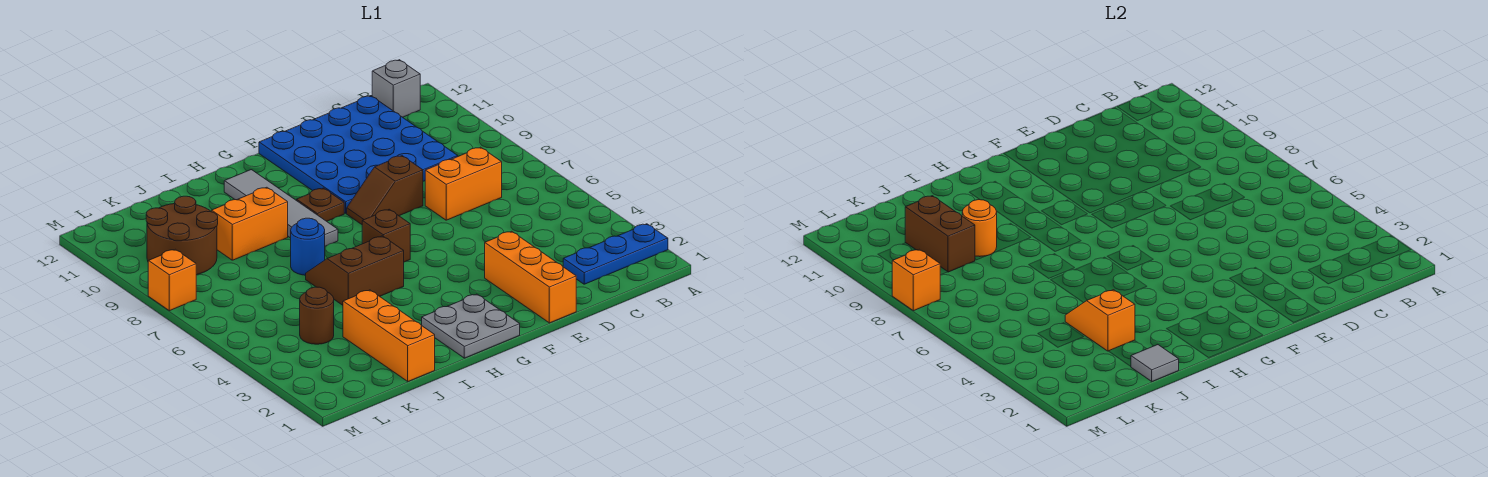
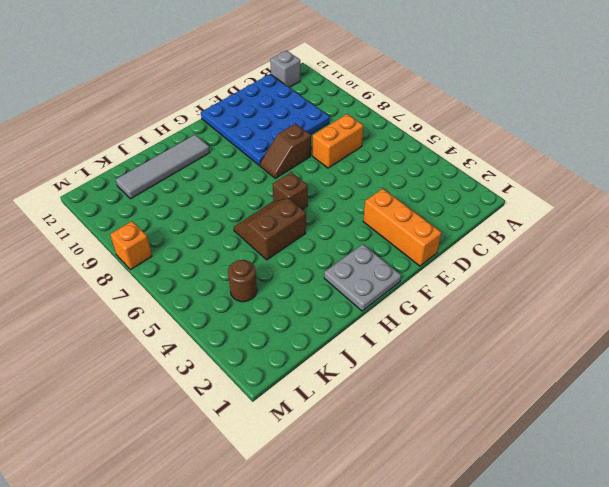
grey tile H11:K11 level 1 -> grey tile H8:H11 level 1
none -> blue plate A2:C2 level 1
none -> brown plate G9 level 1
none -> blue round brick I7 level 1

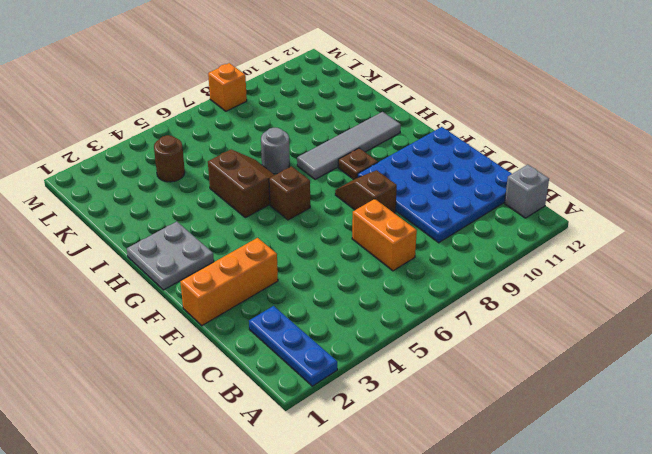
grey round brick I7 level 1 -> blue round brick I7 level 1
none -> orange brick I9:J9 level 1
none -> orange brick J1:J3 level 1
none -> brown round brick K9:L10 level 1

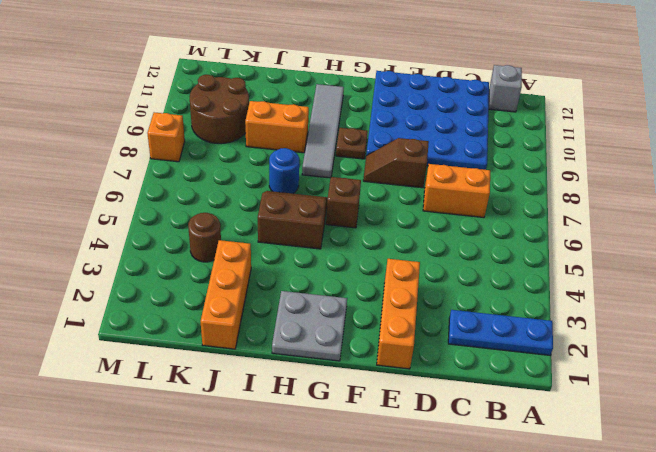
none -> grey tile J1 level 2
none -> orange slope J3:J4 level 2 top 3
none -> orange round brick J9 level 2

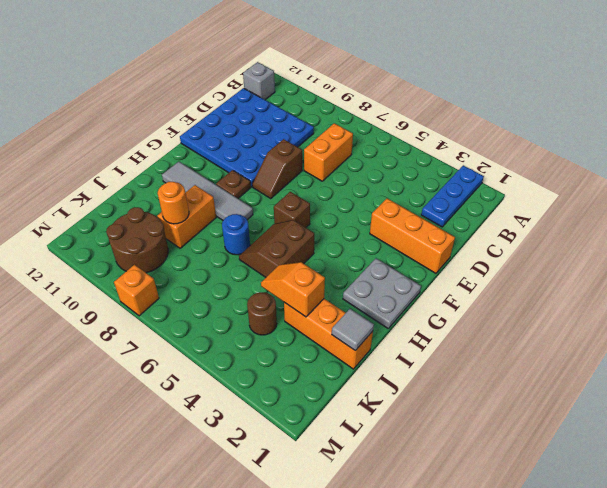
none -> brown brick K9:K10 level 2
none -> orange brick M8 level 2

